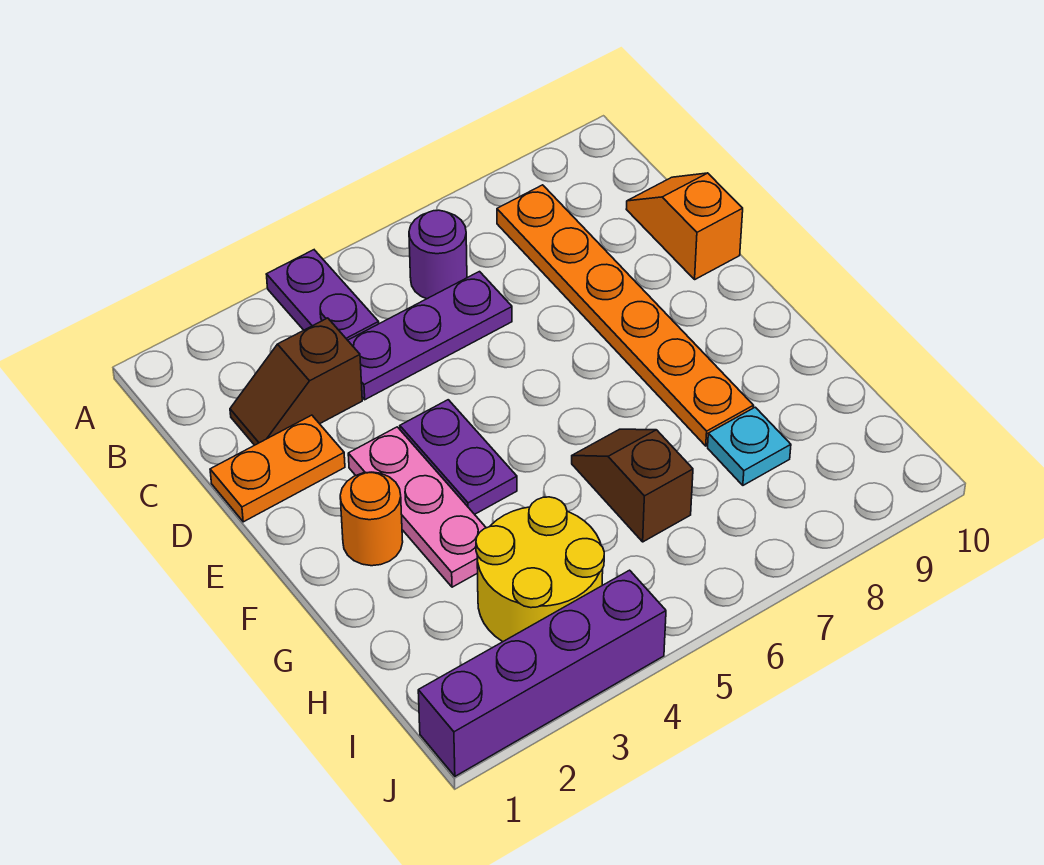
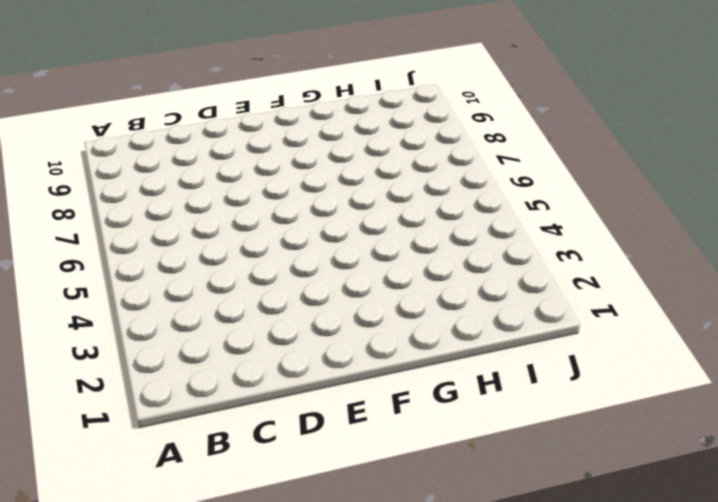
none -> purple plate A4:B4 level 1
none -> purple round brick B6 level 1
none -> orange plate B8:G8 level 1

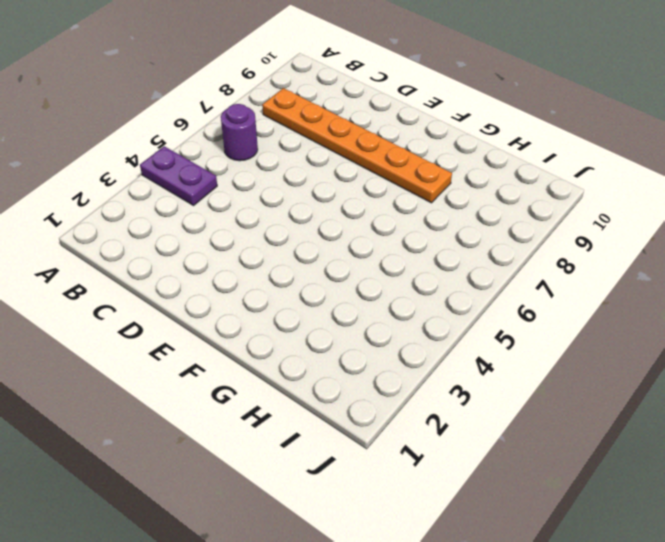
none -> brown slope C2:C3 level 1 top 3
none -> purple plate C4:C6 level 1
none -> orange slope C10:D10 level 1 top D

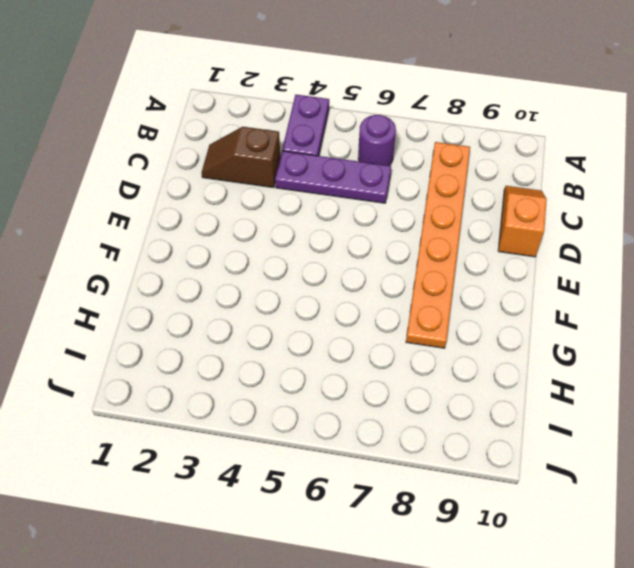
none -> orange plate D1:D2 level 1
none -> pink plate E3:G3 level 1
none -> purple plate E4:F4 level 1

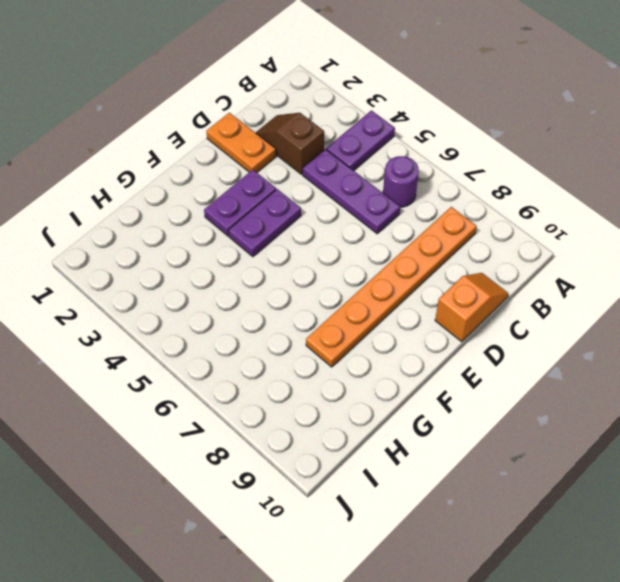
purple plate E3:F3 level 1 -> pink plate E3:G3 level 1
none -> orange round brick F2 level 1
none -> brown slope G6:H6 level 1 top H
none -> yellow round brick H3:I4 level 1

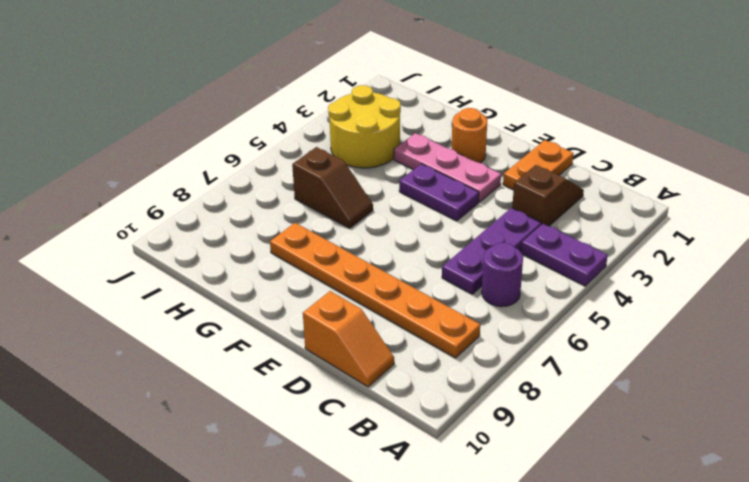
none -> cyan plate H8 level 1
none -> purple brick J1:J4 level 1

